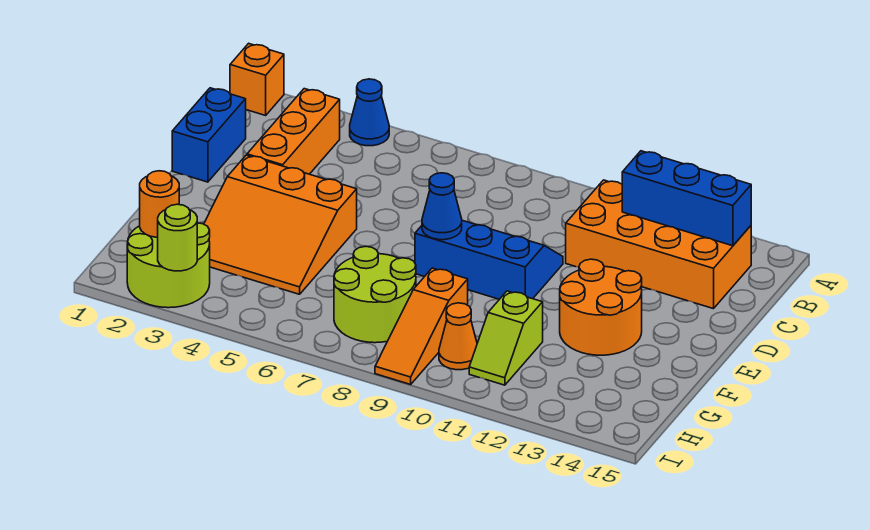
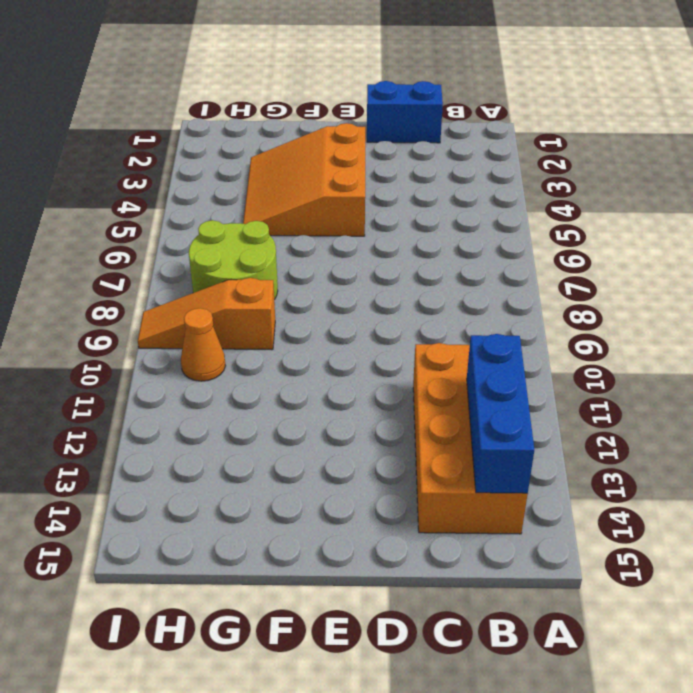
none -> orange brick A1 level 1
none -> blue cone A4 level 1
none -> orange brick B3:D3 level 1

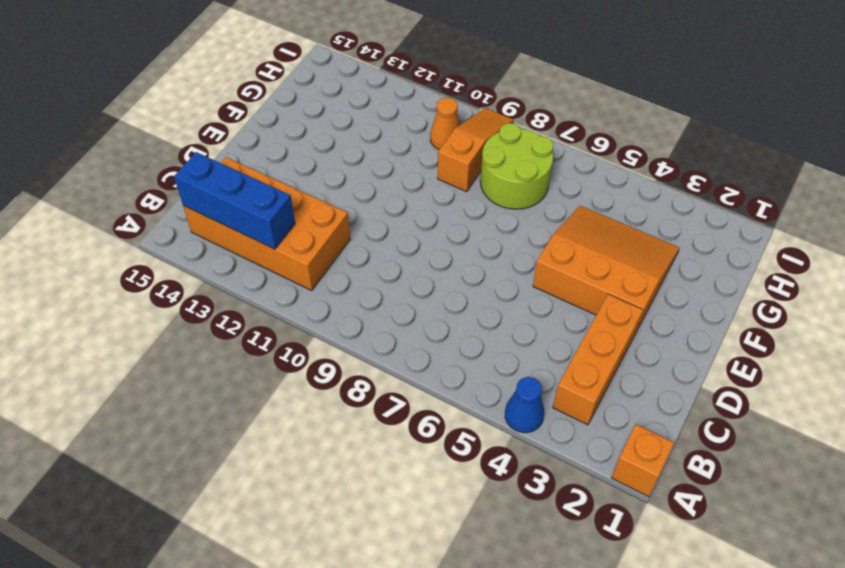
none -> blue brick C1:D1 level 1
none -> blue slope D8:E10 level 1 top E
none -> orange round brick E12:F13 level 1

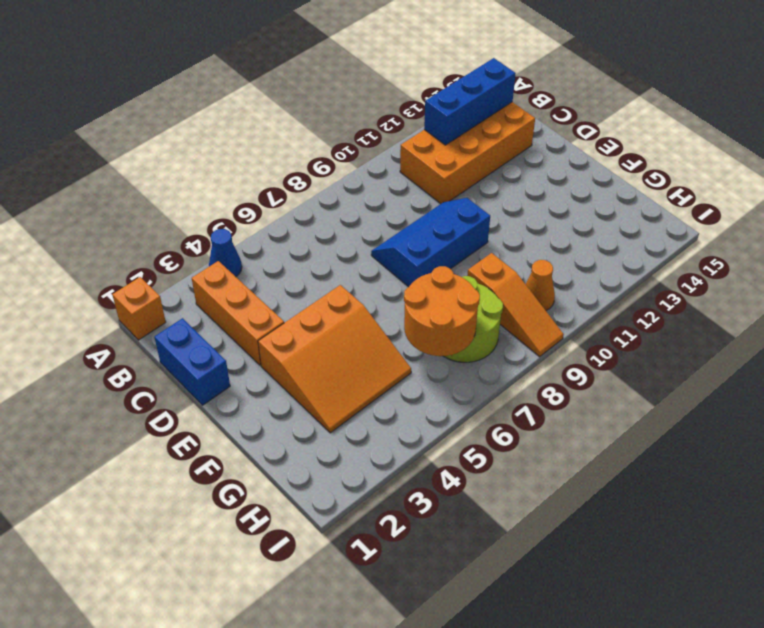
orange round brick G6:H7 level 2 -> orange round brick E12:F13 level 1
none -> lime slope G11:H11 level 1 top G
none -> lime round brick H2:I3 level 1
none -> blue cone E8 level 2

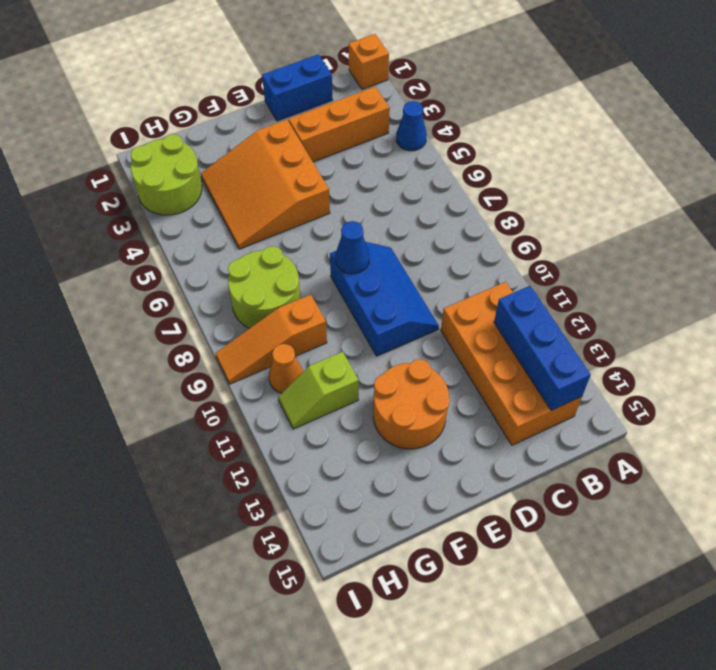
none -> orange round brick H2 level 2
none -> lime round brick I3 level 2

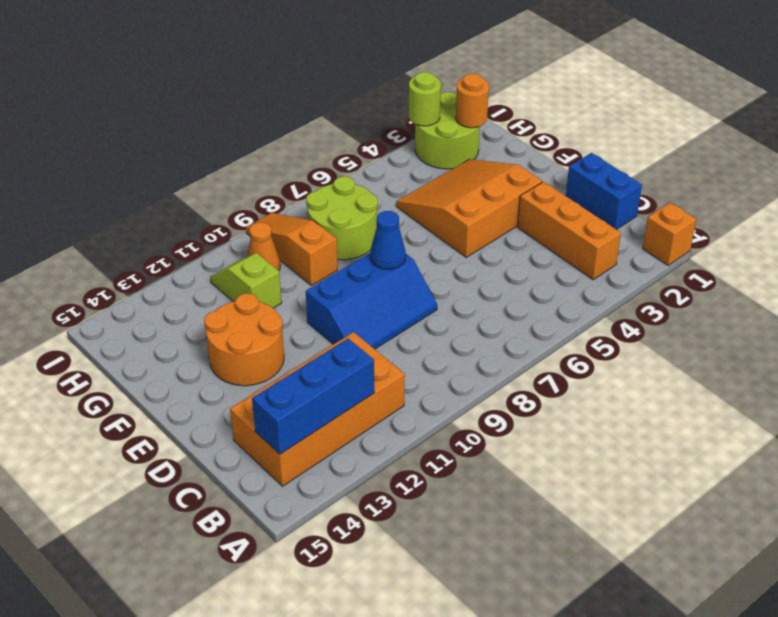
none -> blue cone A4 level 1

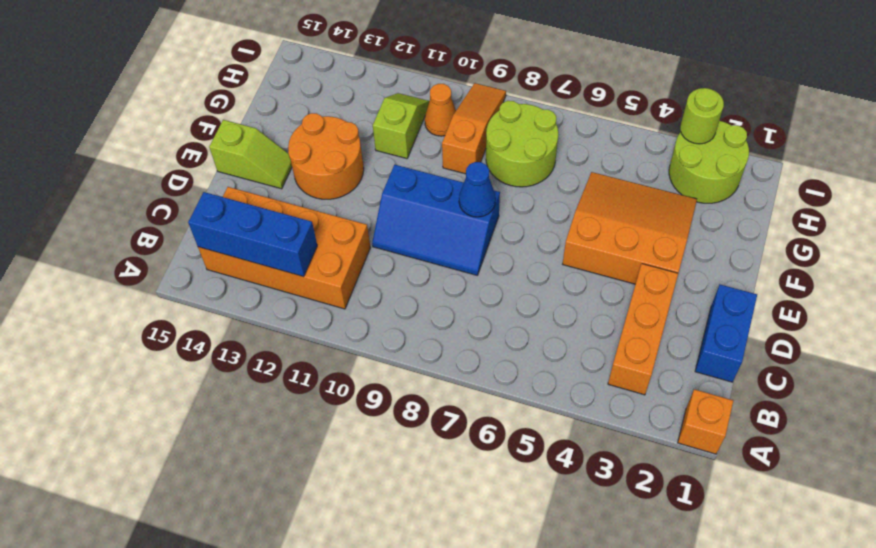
lime slope E14:E15 level 1 top 15 -> none
none -> blue cone A4 level 1
none -> orange round brick H2 level 2

